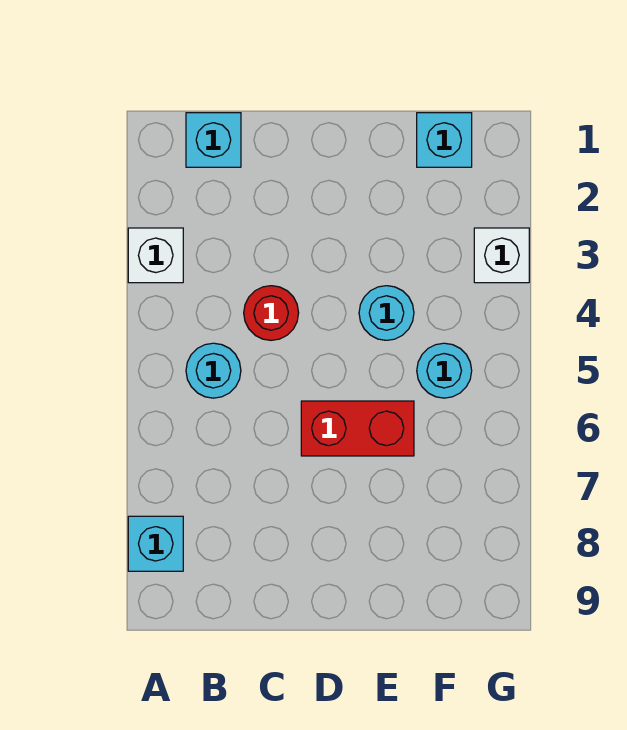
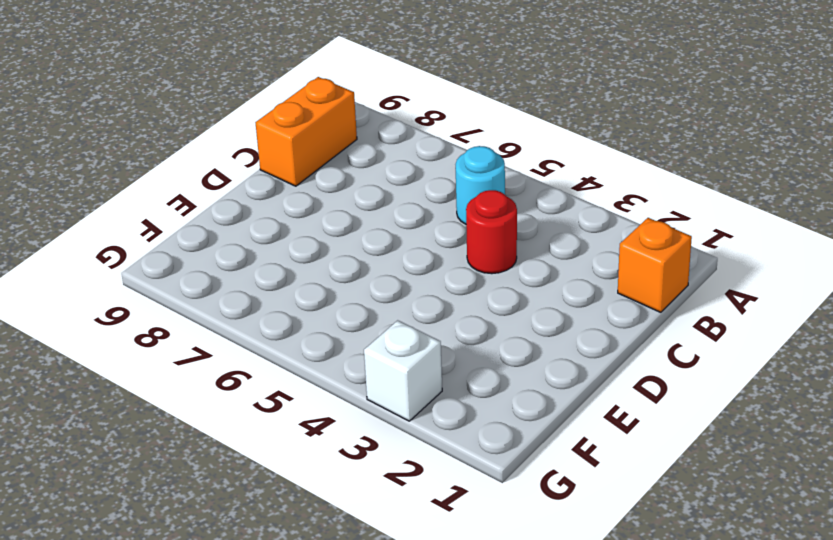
orange brick B1 level 1 -> cyan brick B1 level 1
orange brick B9:C9 level 1 -> none
none -> white brick A3 level 1
none -> cyan brick A8 level 1

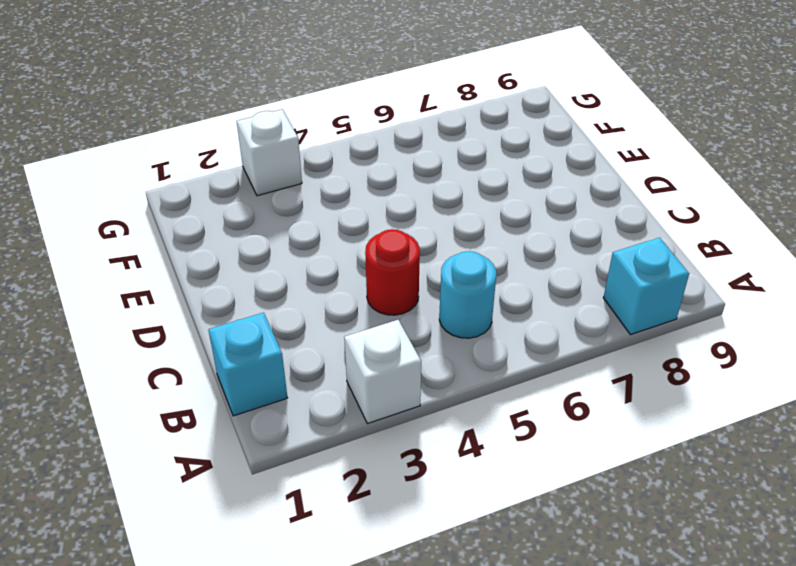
none -> red brick D6:E6 level 1
none -> cyan round brick E4 level 1

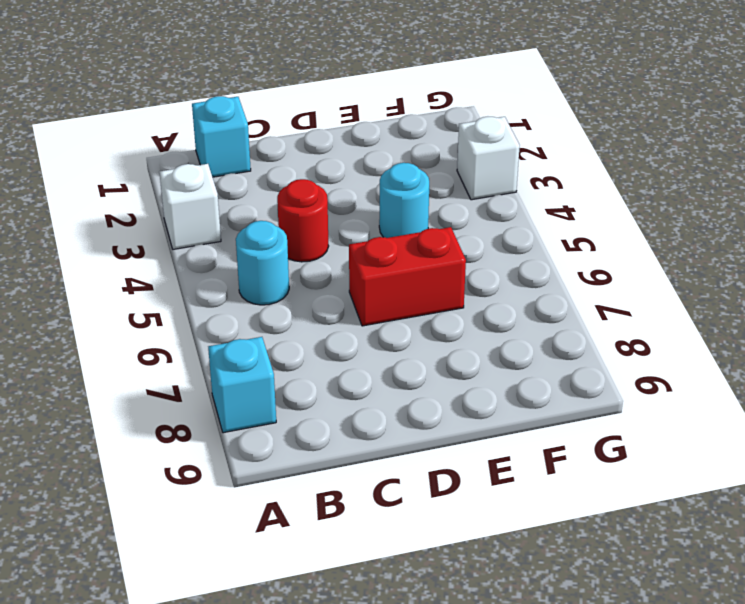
none -> cyan brick F1 level 1
none -> cyan round brick F5 level 1

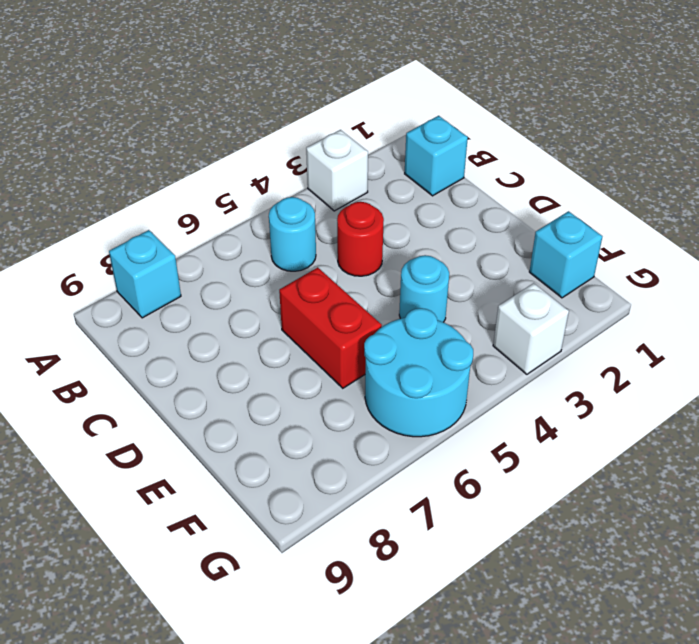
cyan round brick F5:G6 level 1 -> cyan round brick F5 level 1

